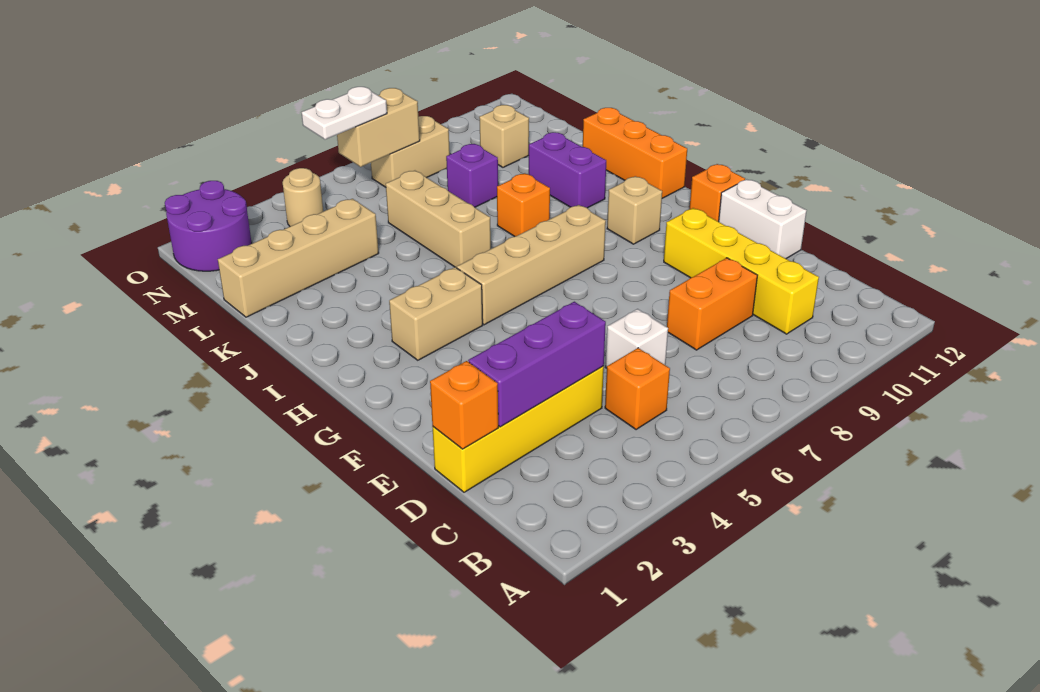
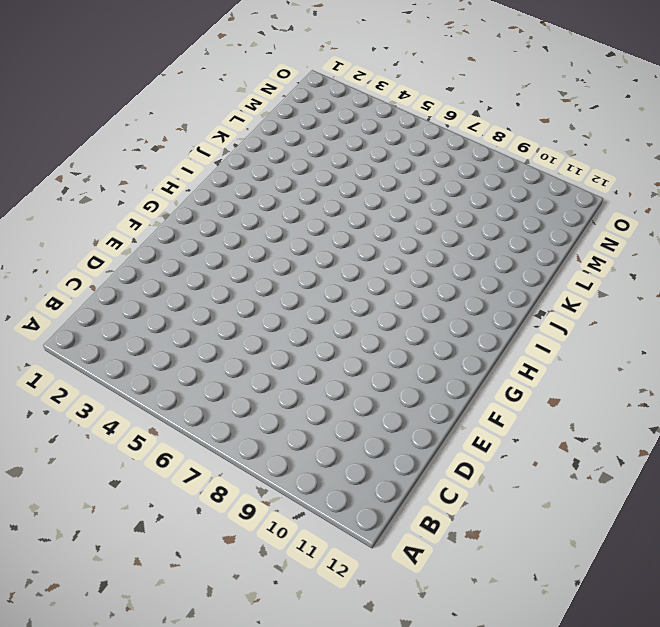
none -> orange brick C5 level 1
none -> yellow brick C10:F10 level 1
none -> yellow brick D1:D4 level 1

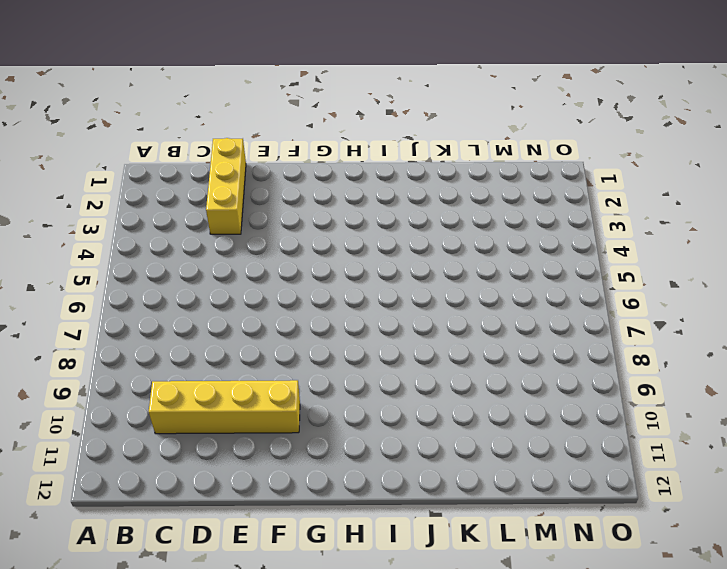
yellow brick D1:D3 level 1 -> yellow brick D1:D4 level 1
none -> orange brick C5 level 1
none -> white brick D6 level 1
none -> orange brick D8:D9 level 1

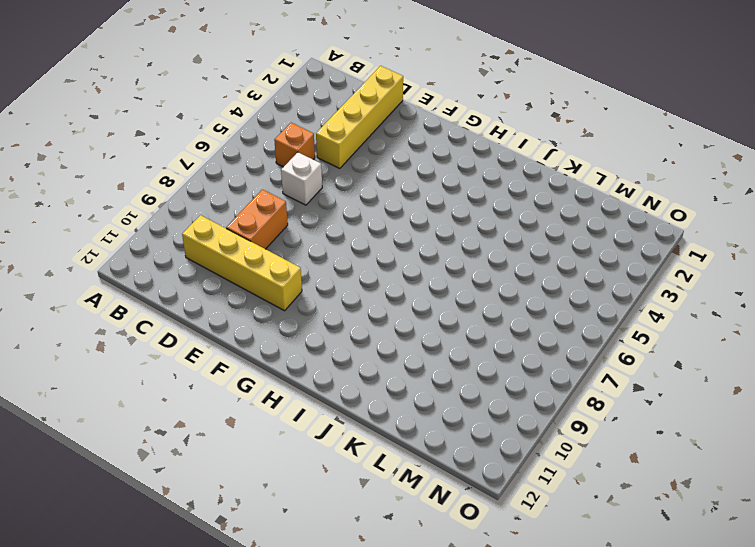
none -> white brick E12:F12 level 1
none -> orange brick G12 level 1
none -> tan brick H3:H4 level 1

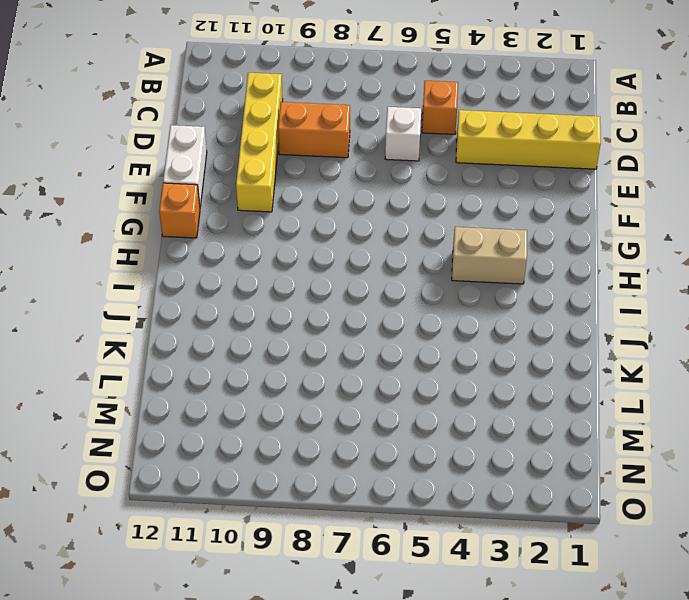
none -> tan brick H5:H8 level 1
none -> tan brick H10 level 1
none -> orange brick I12:K12 level 1

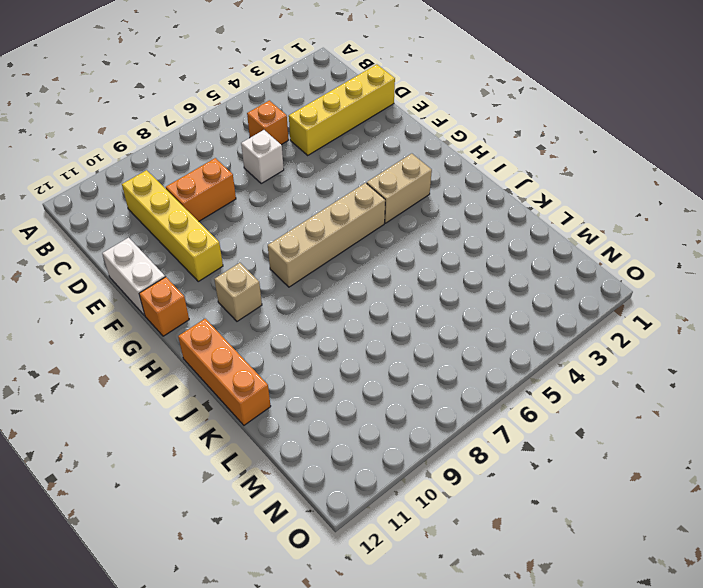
none -> tan brick J6:L6 level 1
none -> orange brick J8 level 1
none -> purple brick J10:K10 level 1

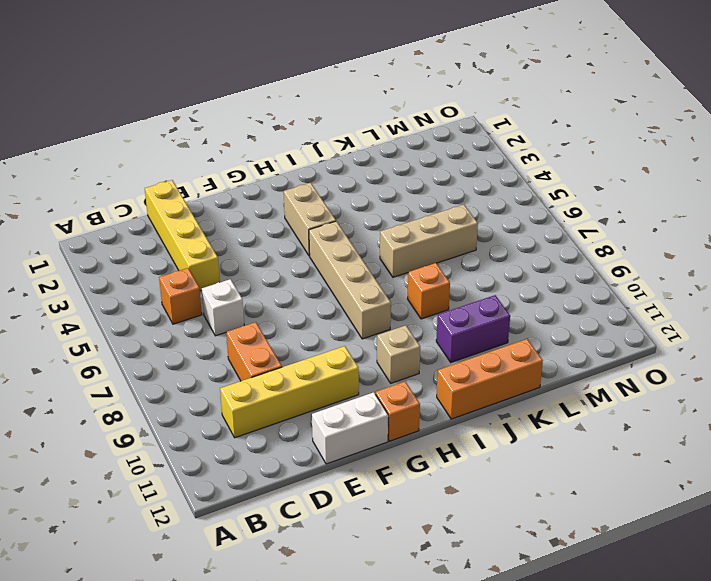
none -> tan brick L1:L4 level 1
none -> purple brick L8 level 1
none -> tan brick M10 level 1

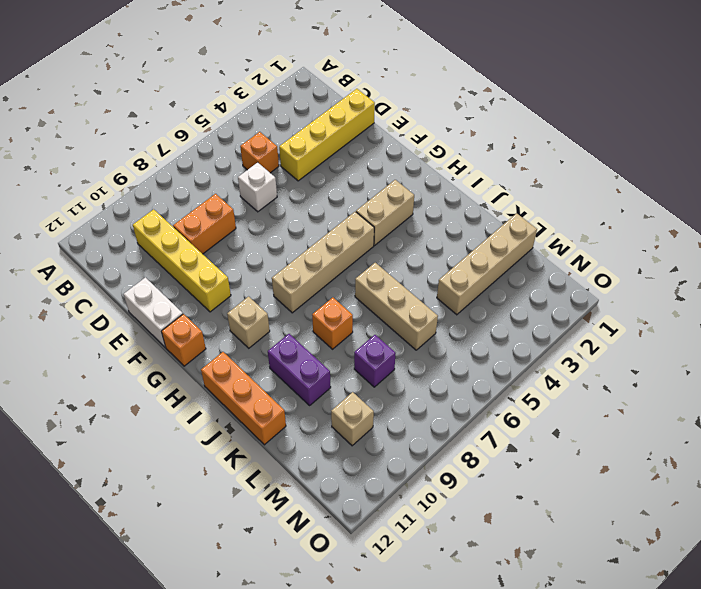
none -> purple round brick N1:O2 level 1
none -> tan round brick N4 level 1
none -> tan brick N7:N8 level 1

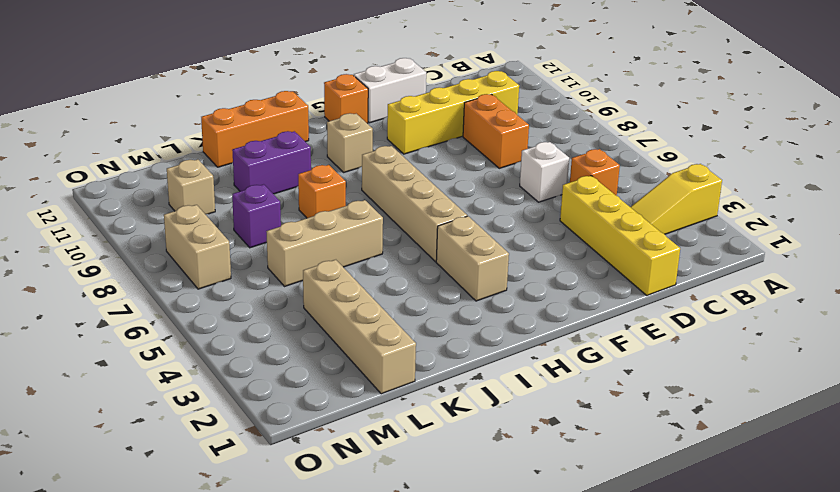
yellow slope A3:C3 level 1 top A -> none
none -> purple round brick N1:O2 level 1
none -> tan round brick N4 level 1
none -> orange brick D1 level 2

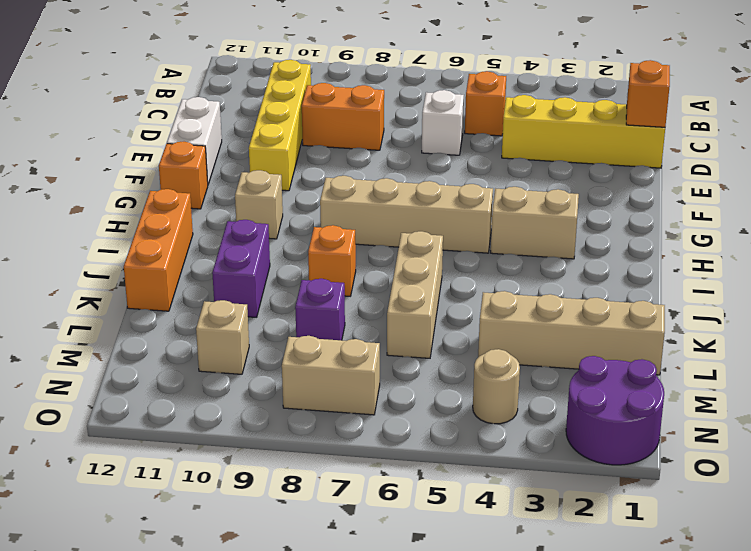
none -> purple brick D2:D4 level 2
none -> tan brick N6:N7 level 2
none -> white plate N5:N6 level 3

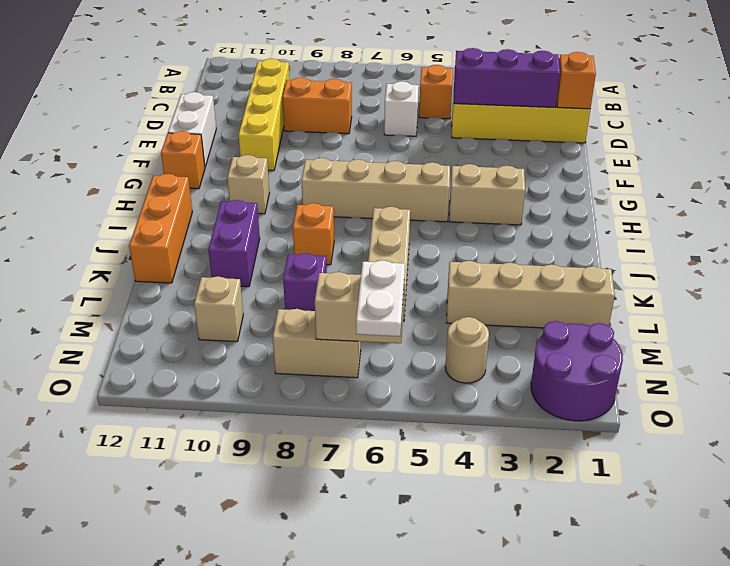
white plate N6:O6 level 3 -> white plate N5:N6 level 3

